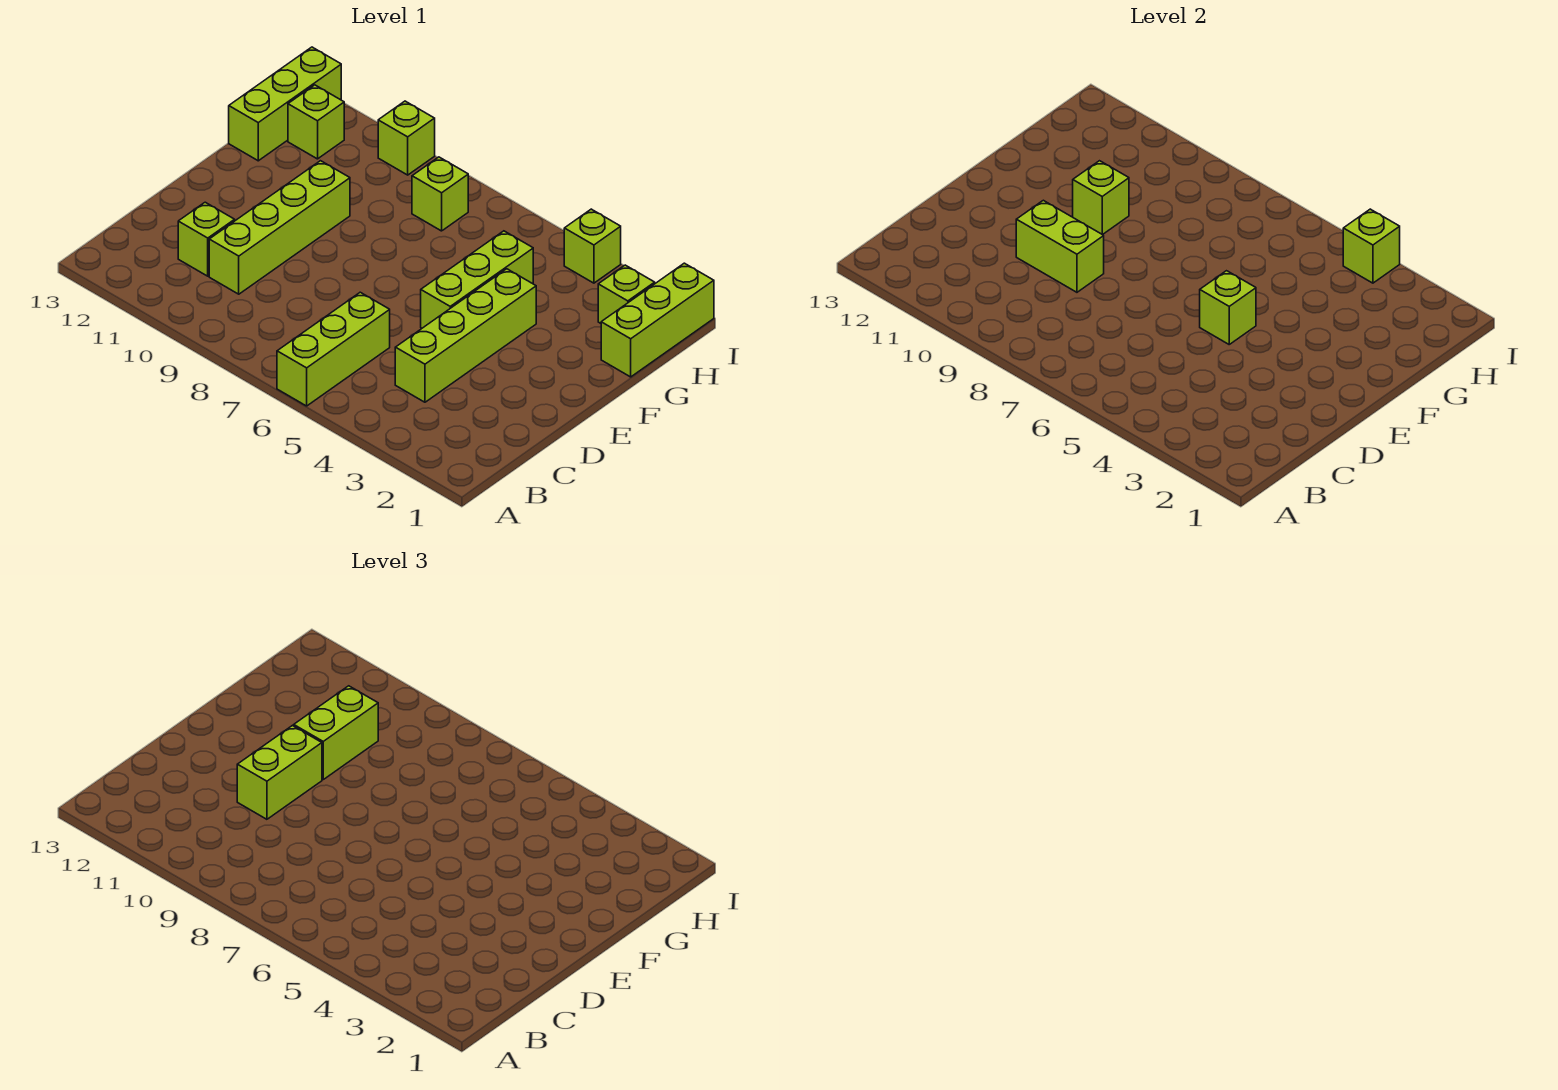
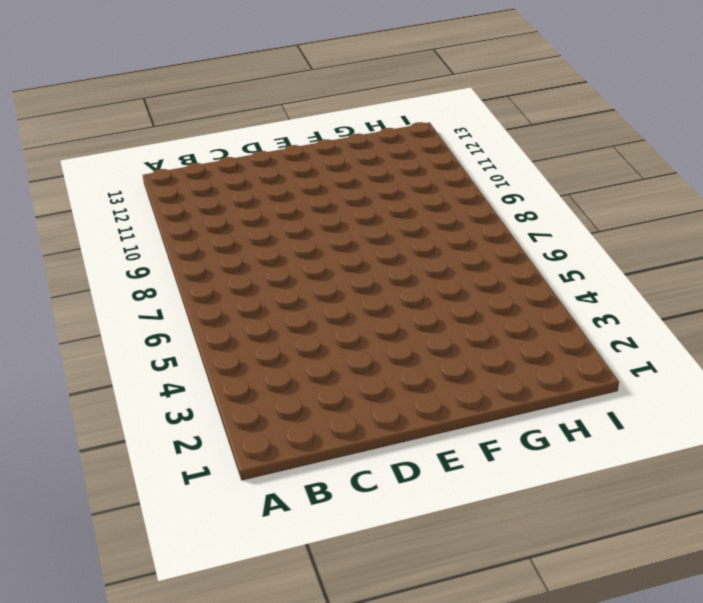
none -> lime brick A6:C6 level 1
none -> lime brick C4:F4 level 1
none -> lime brick C10:F10 level 1

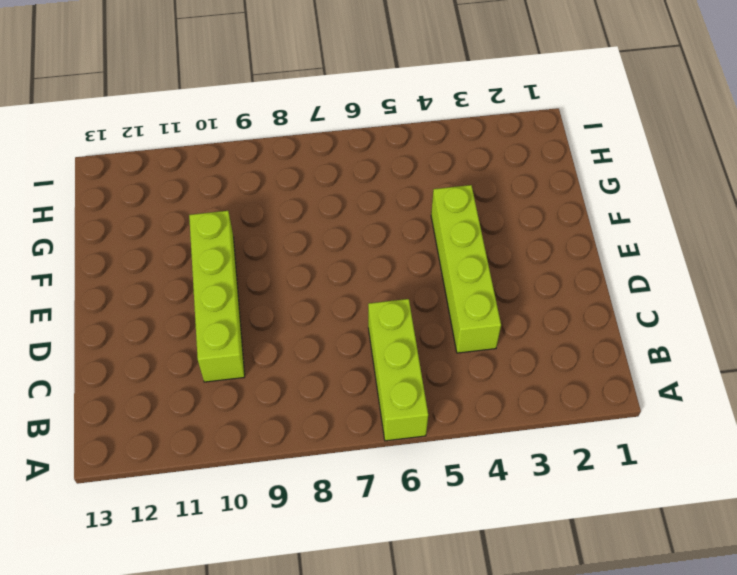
none -> lime brick C11 level 1
none -> lime brick E5:G5 level 1
none -> lime brick G1:I1 level 1

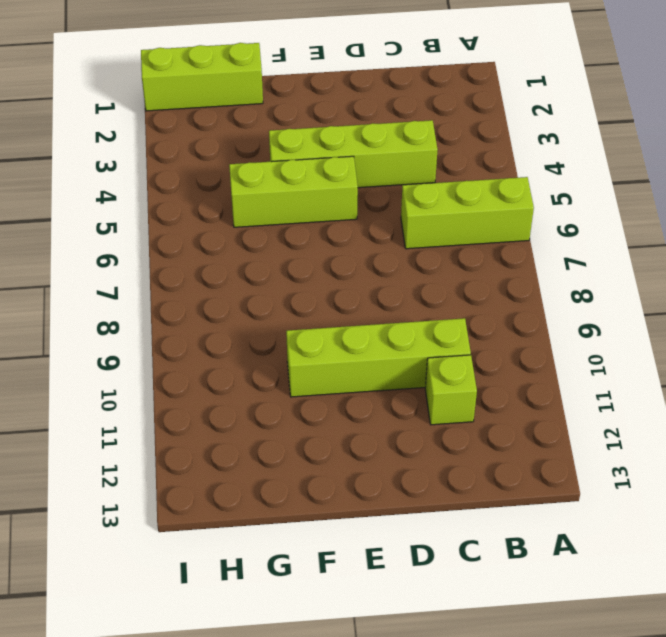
none -> lime brick G13:I13 level 1
none -> lime brick H2 level 1
none -> lime brick H8 level 1

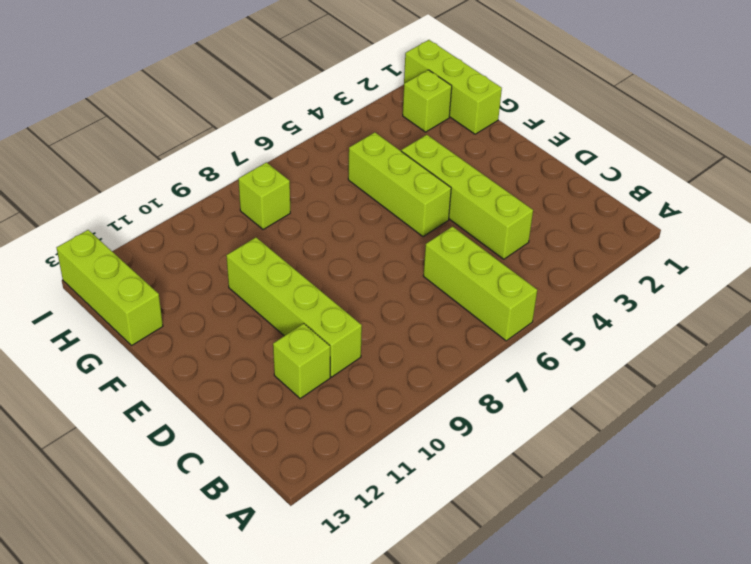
none -> lime brick H12 level 1
none -> lime brick I4 level 1
none -> lime brick I10 level 1

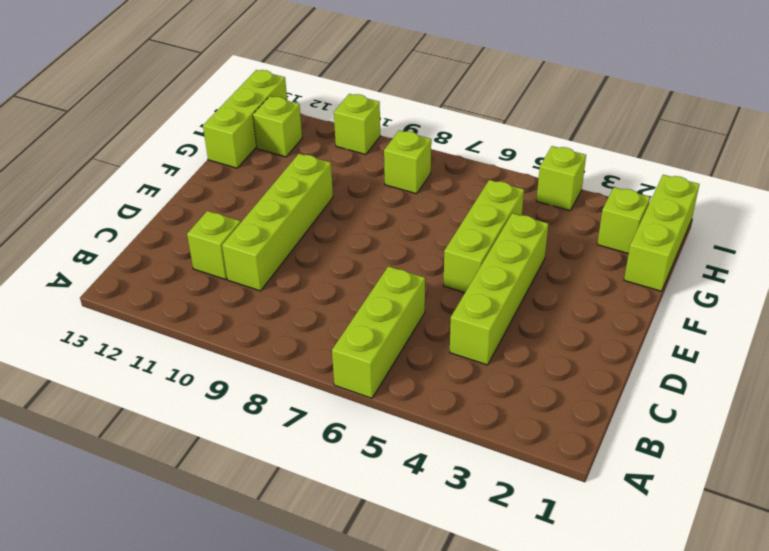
none -> lime brick D9:D10 level 2
none -> lime brick E5 level 2
none -> lime brick F10 level 2

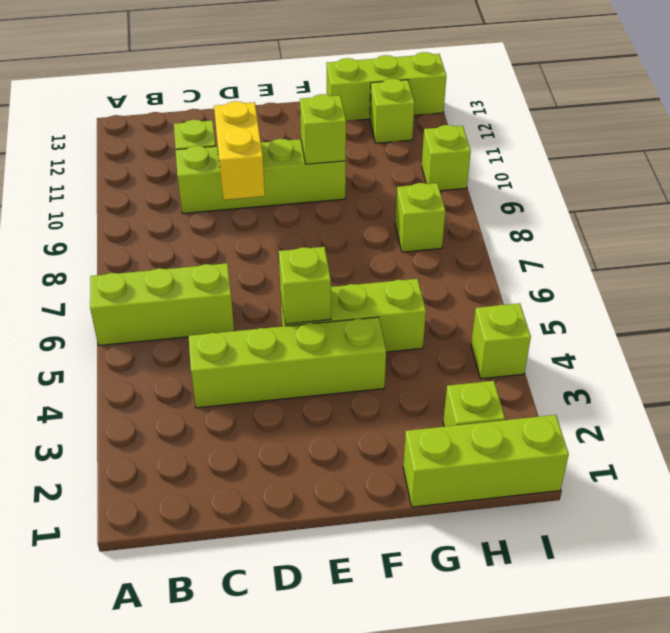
yellow brick D9:D10 level 2 -> lime brick D9:D10 level 2
none -> lime brick I4 level 2
none -> lime brick D10:E10 level 3
none -> lime brick F10:G10 level 3

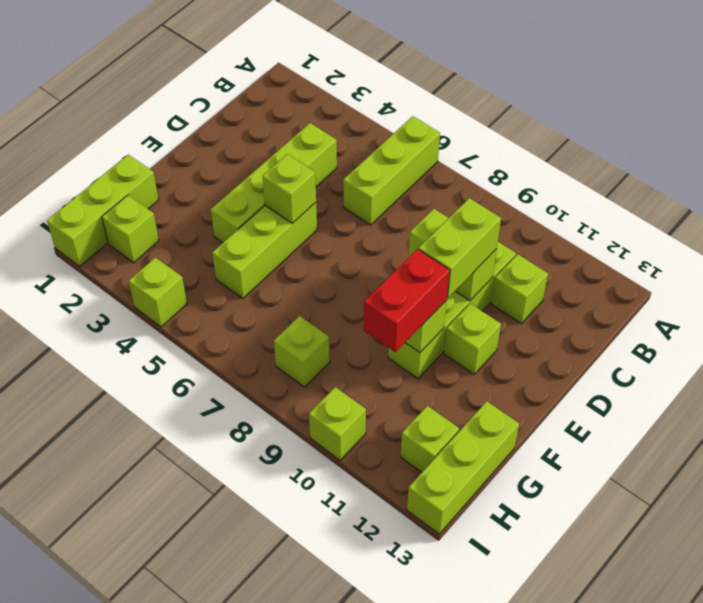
lime brick E11 level 1 -> lime brick I4 level 2
red brick F10:G10 level 3 -> lime brick F10:G10 level 3

